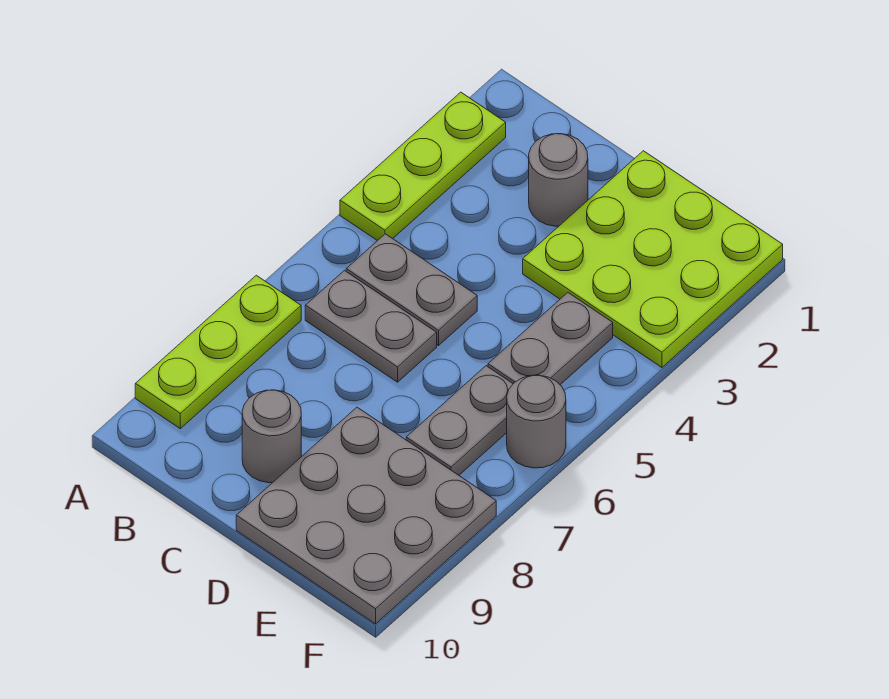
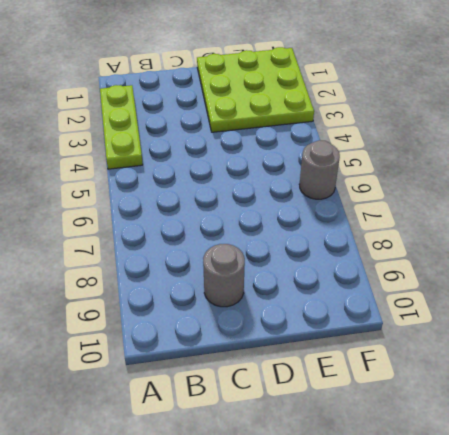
none -> lime plate A7:A9 level 1
none -> grey plate B5:C5 level 1

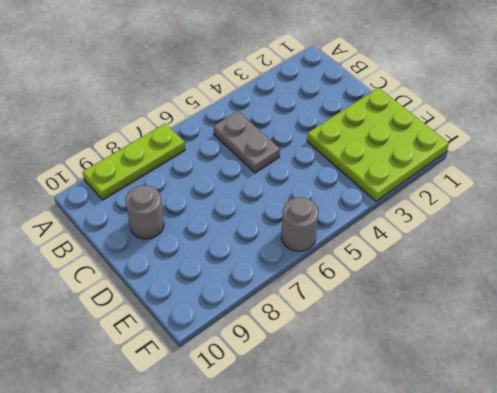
none -> lime plate A2:A4 level 1
none -> grey plate B6:C6 level 1

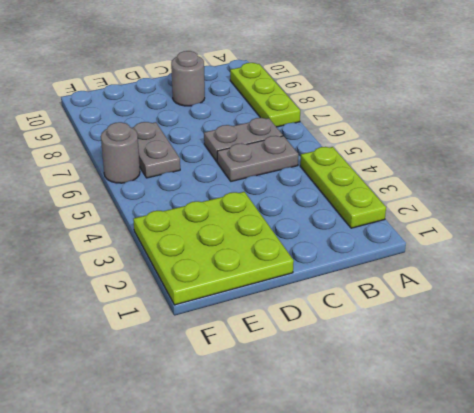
none -> grey round brick C2 level 1
none -> grey plate D8:F10 level 1

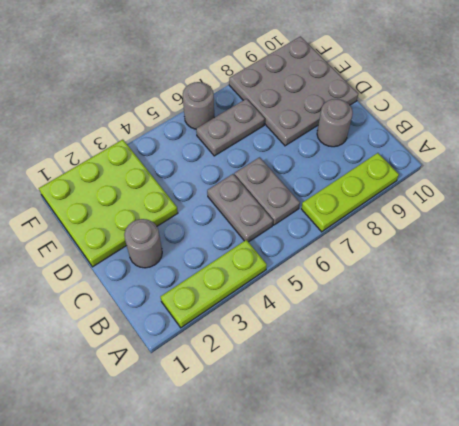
none -> grey plate E4:E5 level 1

